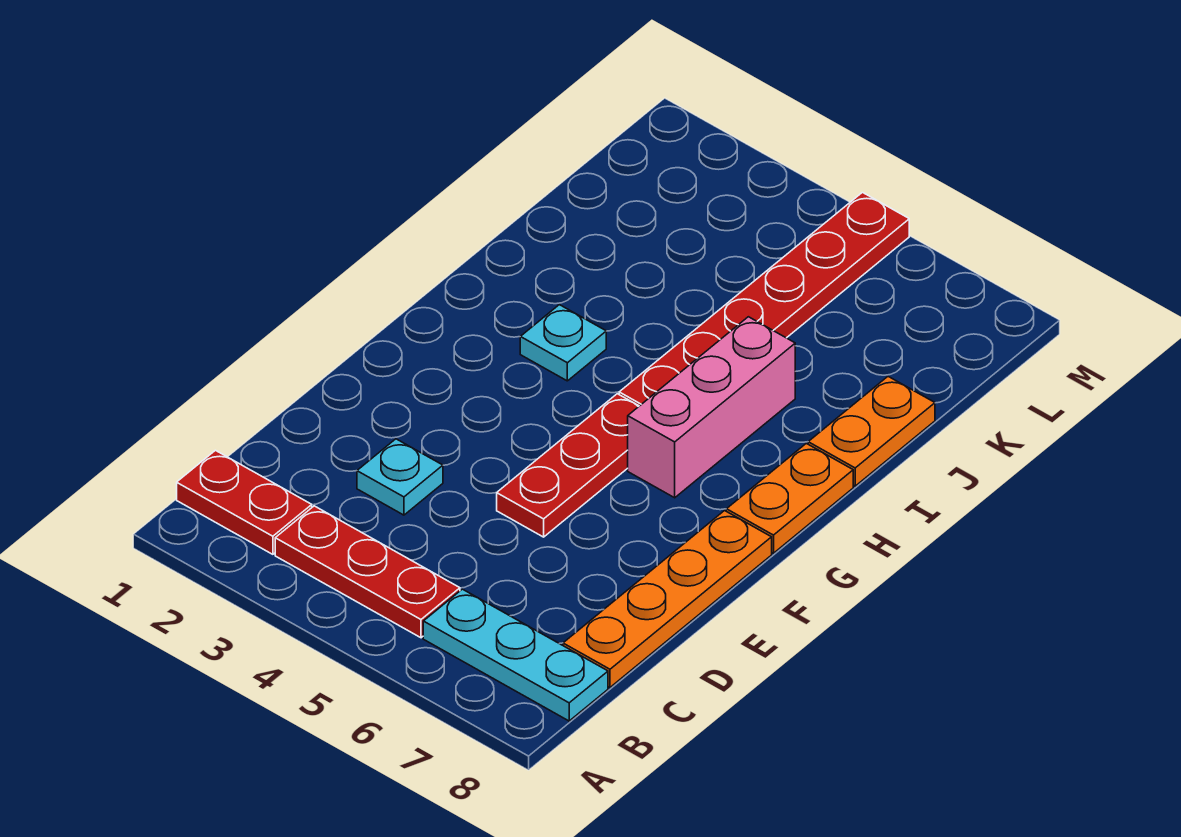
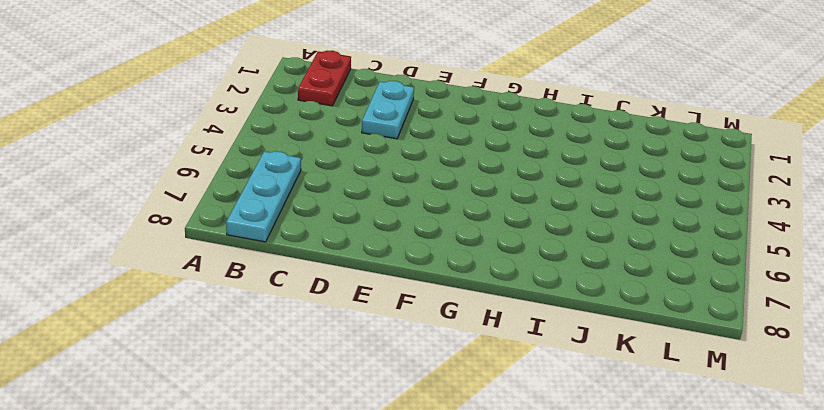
cyan plate D2:D3 level 1 -> cyan plate D3 level 1
none -> red plate B3:B5 level 1
none -> orange plate C8:F8 level 1

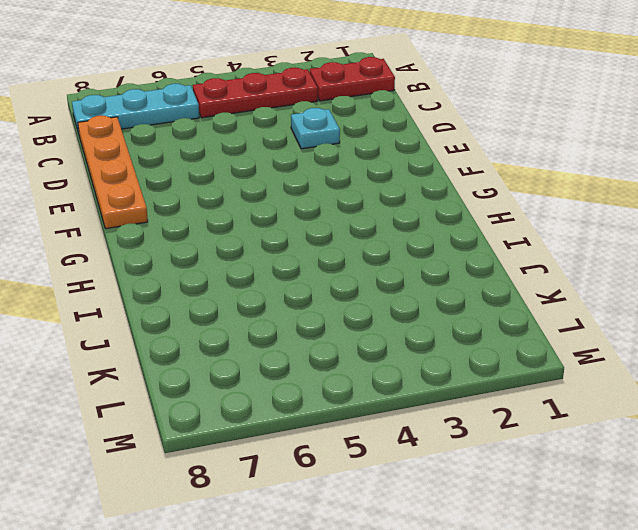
none -> red plate E5:G5 level 1
none -> pink brick G6:I6 level 1

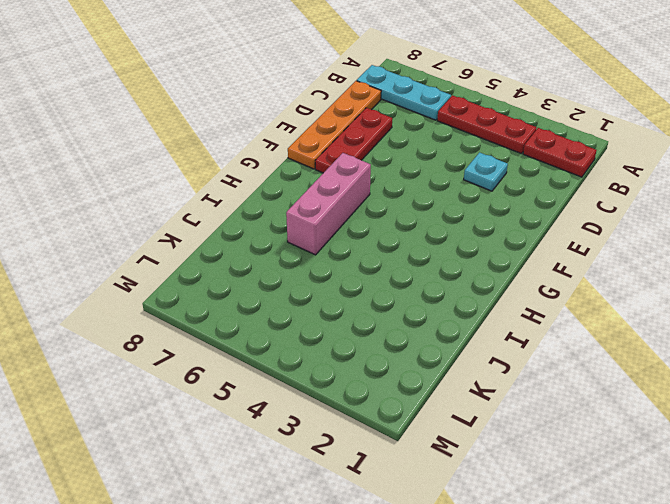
red plate D7:F7 level 1 -> red plate E5:G5 level 1
none -> orange plate G8:H8 level 1
none -> cyan plate H3 level 1

